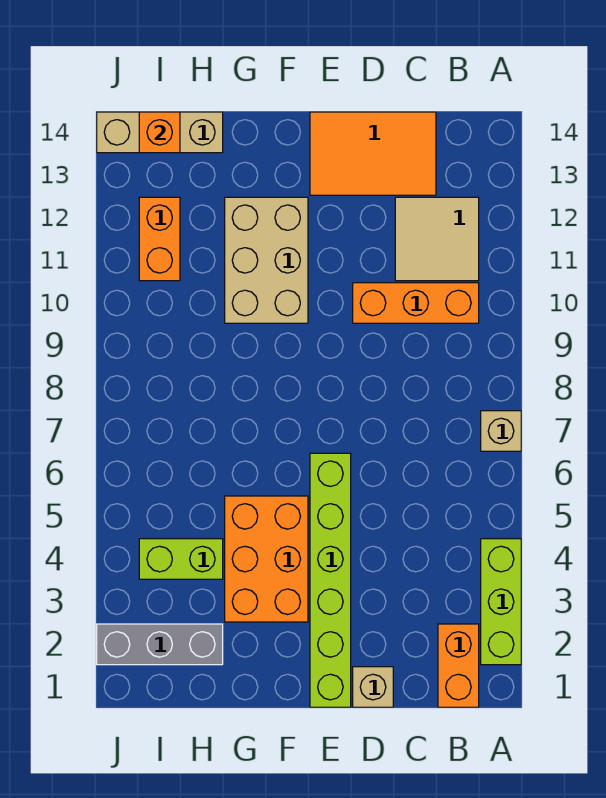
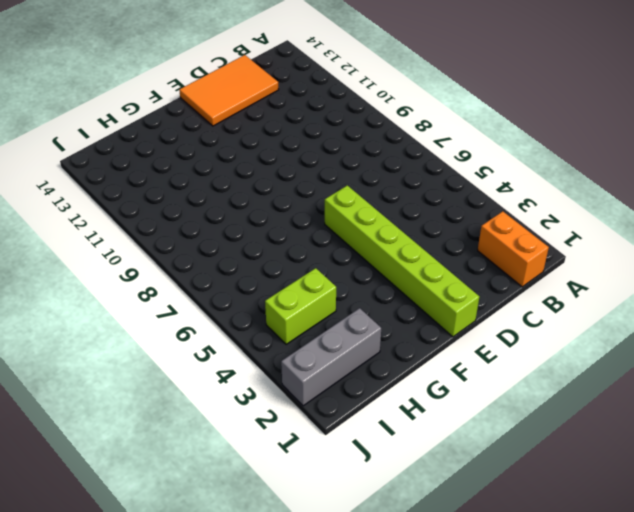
none -> lime brick A2:A4 level 1
none -> tan brick A7 level 1
none -> orange brick B10:D10 level 1

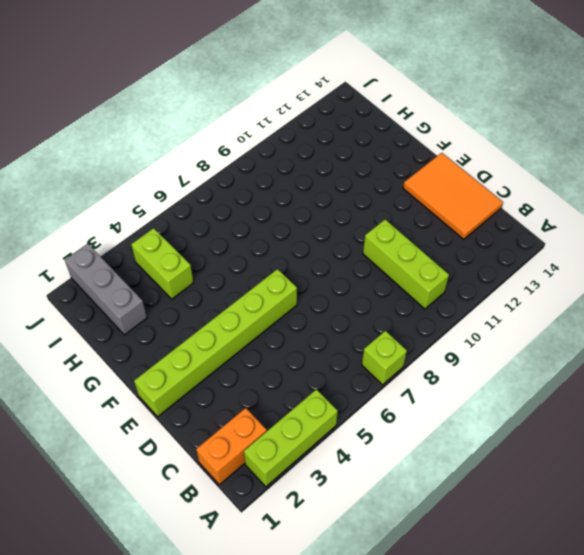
lime brick A7 level 1 -> tan brick A7 level 1
lime brick B10:D10 level 1 -> orange brick B10:D10 level 1
none -> tan tile B11:C12 level 1
none -> tan brick D1 level 1
none -> orange brick F3:G5 level 1

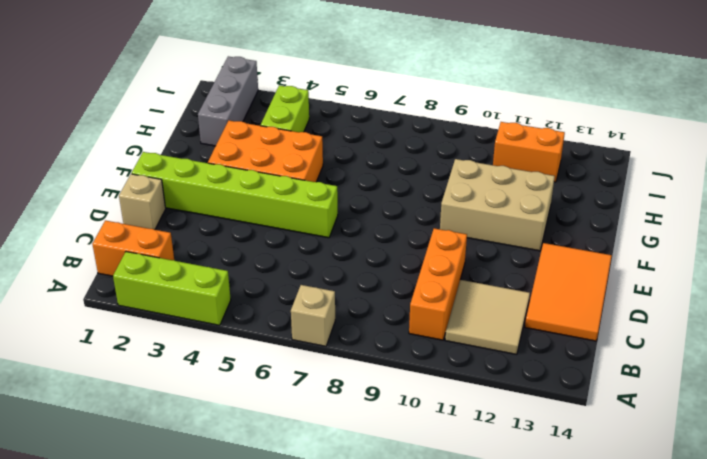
none -> tan brick H14:J14 level 1
none -> orange brick I14 level 2

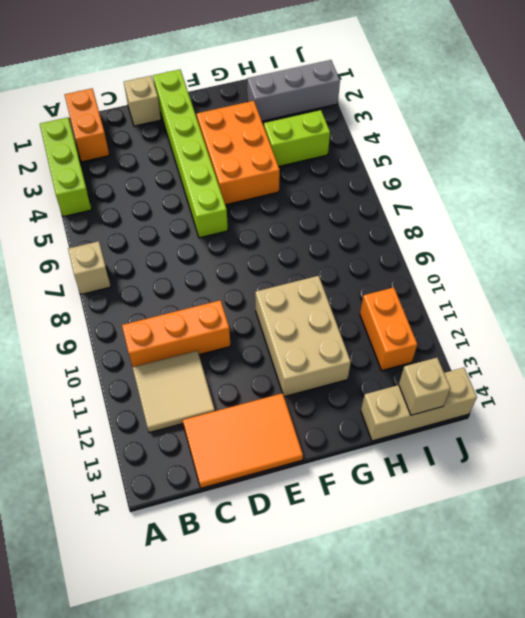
tan brick I14 level 2 -> orange brick I14 level 2

